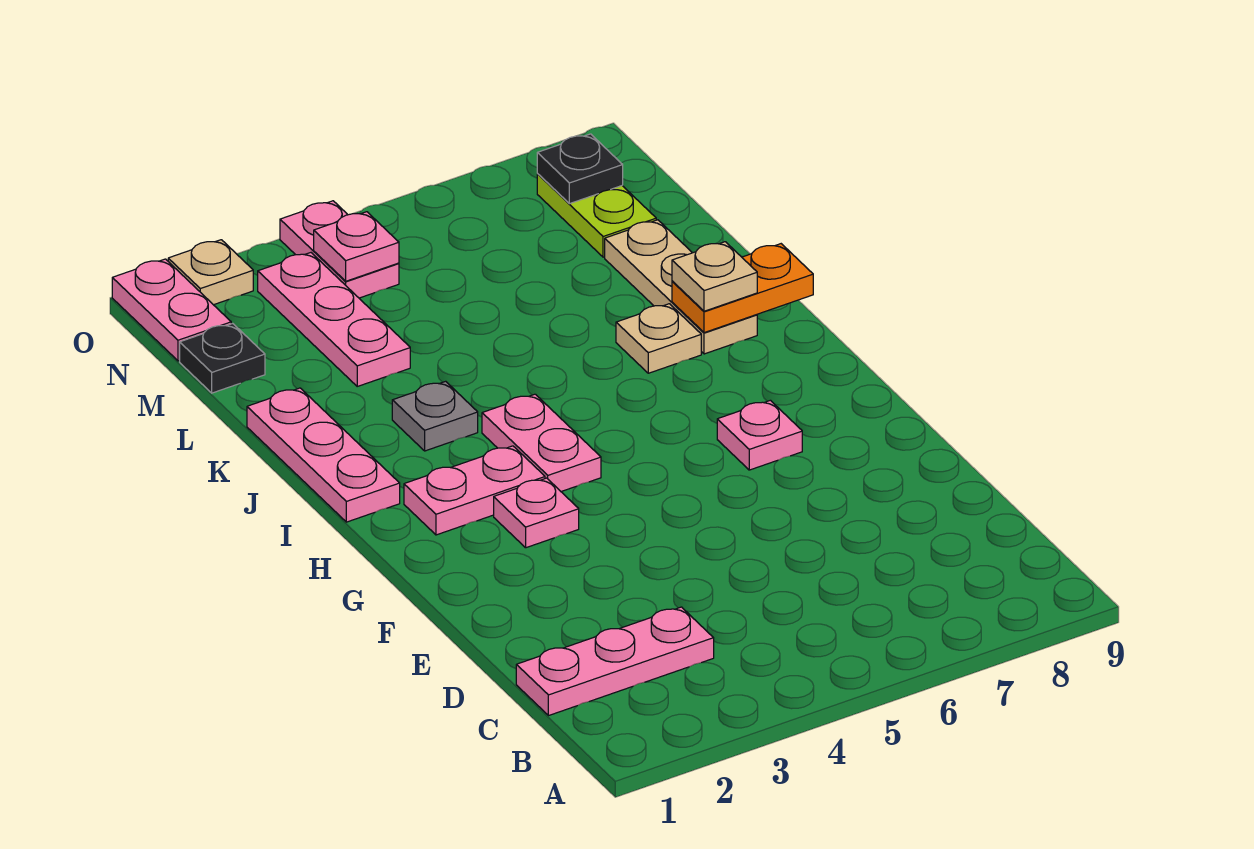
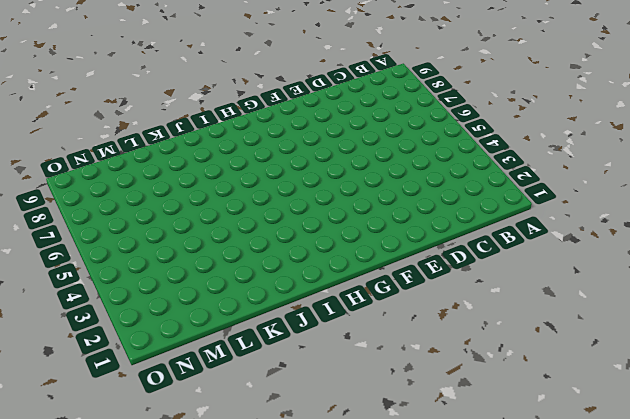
none -> pink plate C1:C3 level 1
none -> pink plate G3 level 1
none -> pink plate G7 level 1

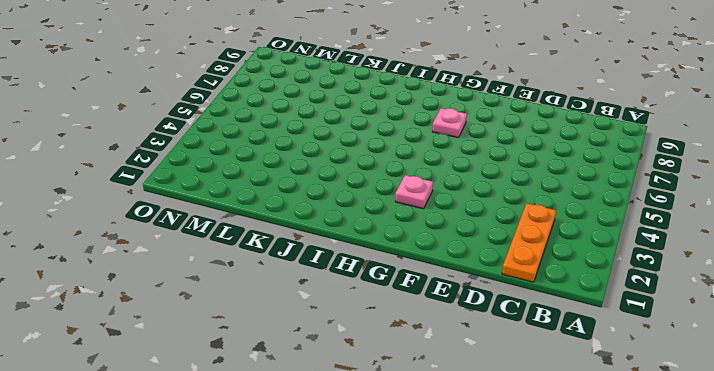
orange plate C1:C3 level 1 -> pink plate C1:C3 level 1
none -> pink plate H2:H3 level 1
none -> pink plate H4:I4 level 1
none -> pink plate I1:K1 level 1

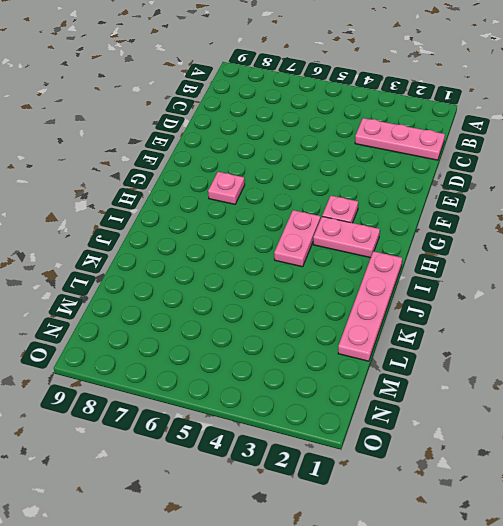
pink plate I1:L1 level 1 -> pink plate I1:K1 level 1
none -> grey plate J3 level 1
none -> tan plate J7 level 1
none -> tan plate J8:L8 level 1

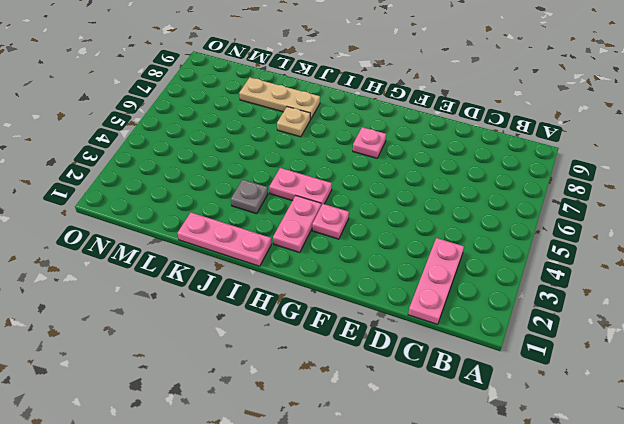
none -> pink plate L3:N3 level 1
none -> black plate M1 level 1
none -> lime plate M8:N8 level 1

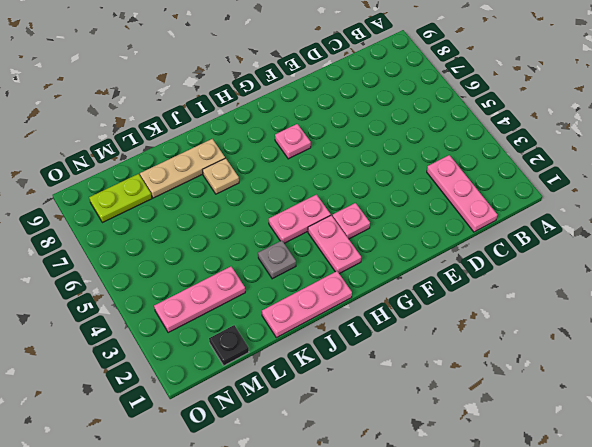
none -> pink plate N1:O1 level 1
none -> pink plate N4:O4 level 1
none -> tan plate O2 level 1

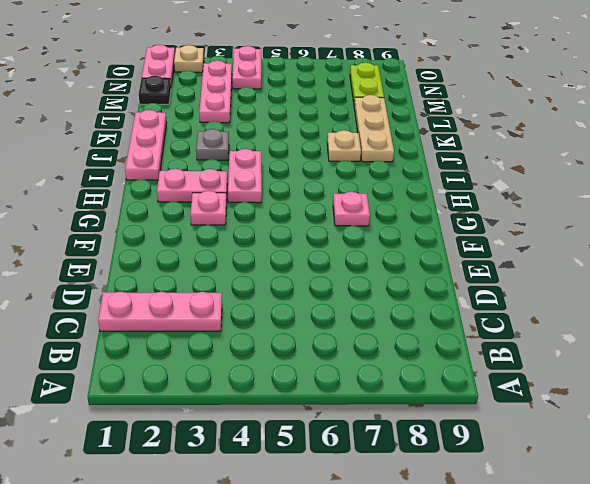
none -> orange plate J8:J9 level 2
none -> pink plate N4 level 2
none -> black plate N8 level 2

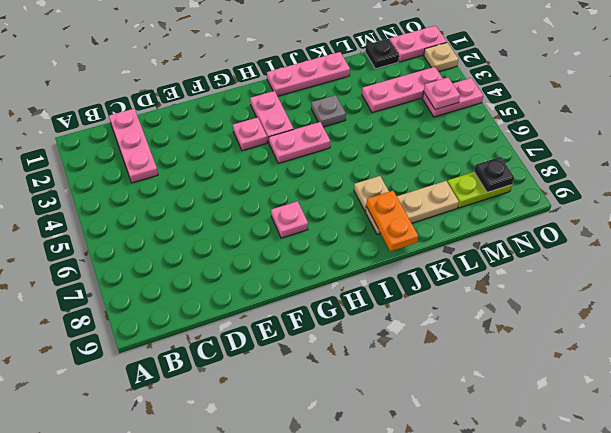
none -> tan plate J8 level 3

